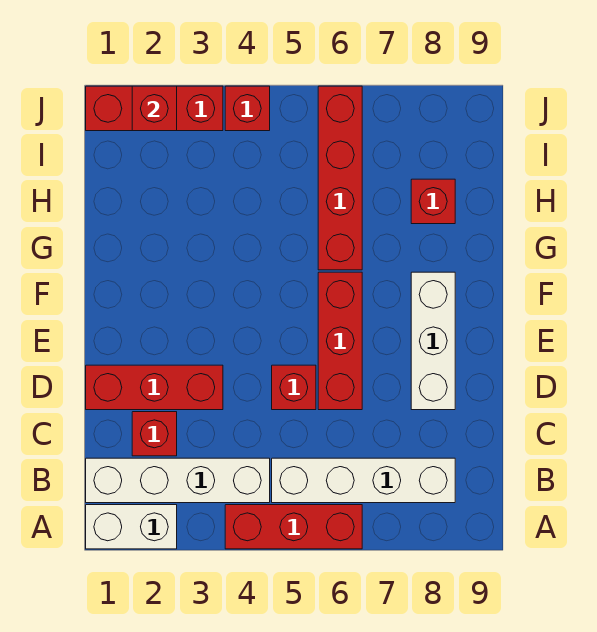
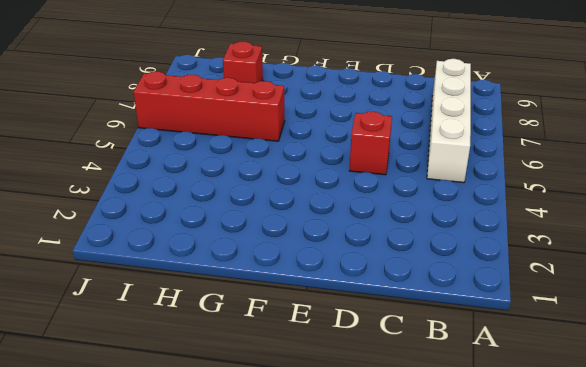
none -> white brick A1:A2 level 1
none -> red brick A4:A6 level 1
none -> white brick B1:B4 level 1

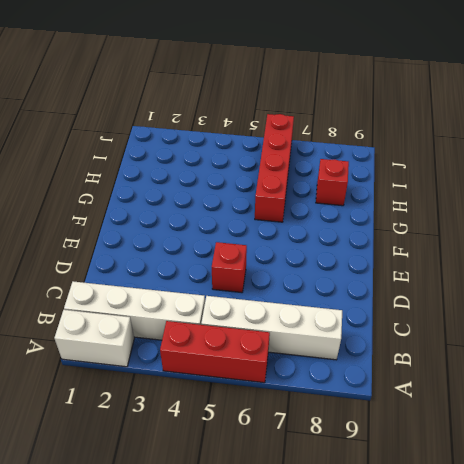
none -> red brick C2 level 1
none -> red brick D1:D3 level 1
none -> red brick D6:F6 level 1

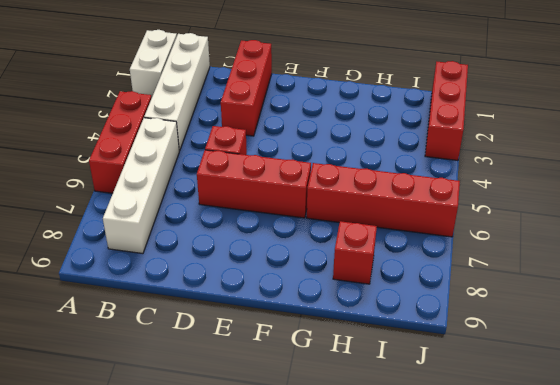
none -> red brick C2 level 1
none -> white brick D8:F8 level 1
none -> red brick J4 level 1

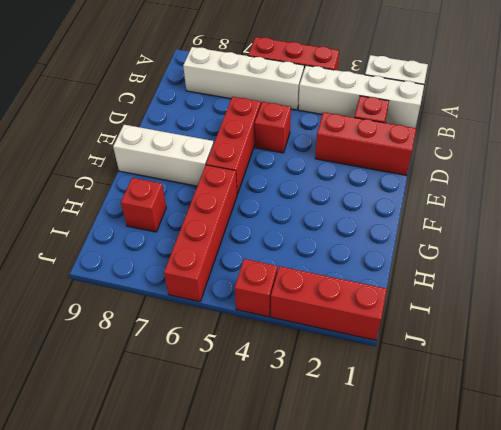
white brick F7:F9 level 1 -> white brick D8:F8 level 1
none -> red brick J2 level 2

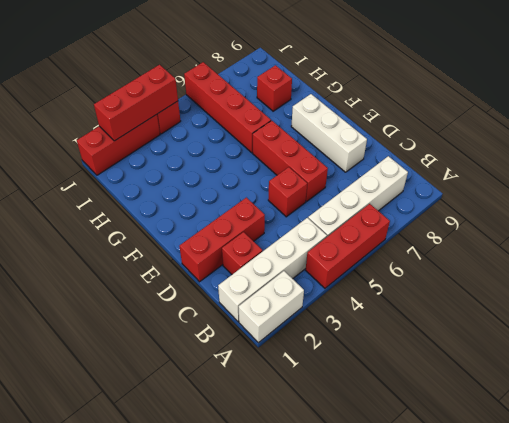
red brick J2:J4 level 2 -> red brick J2 level 2

